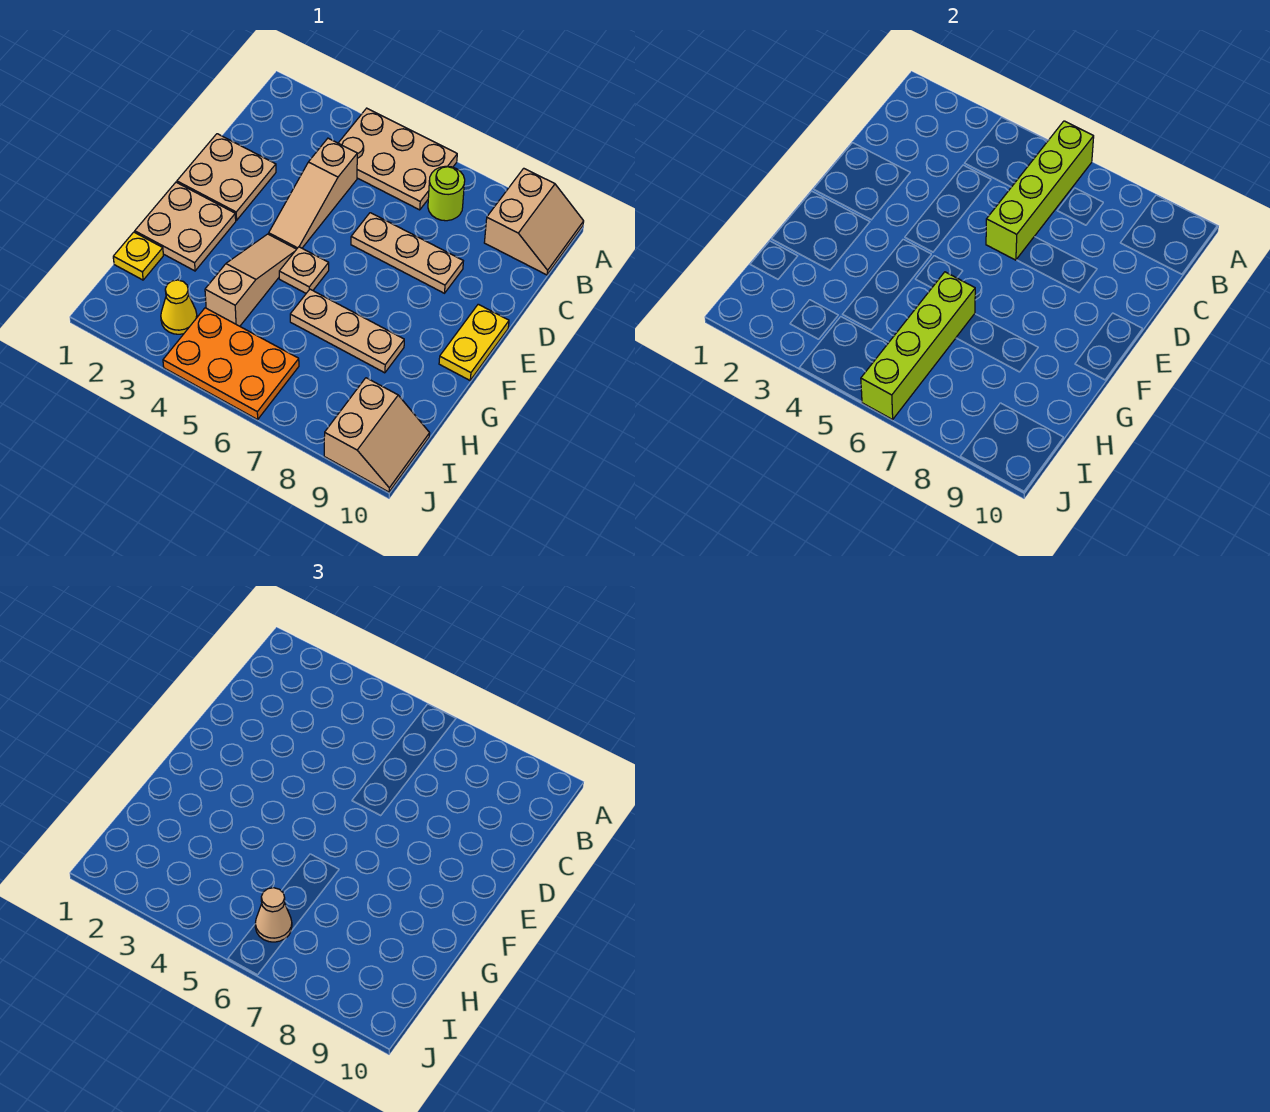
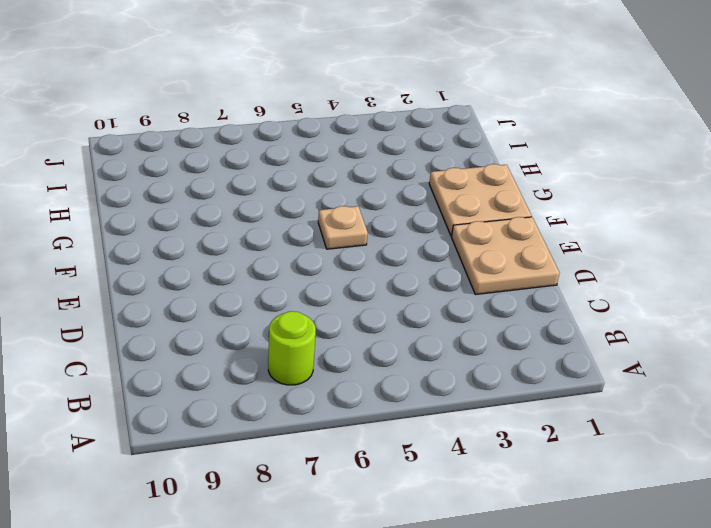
none -> tan plate A4:B6 level 1
none -> tan slope A9:B10 level 1 top 9
none -> tan slope C4:E4 level 1 top C

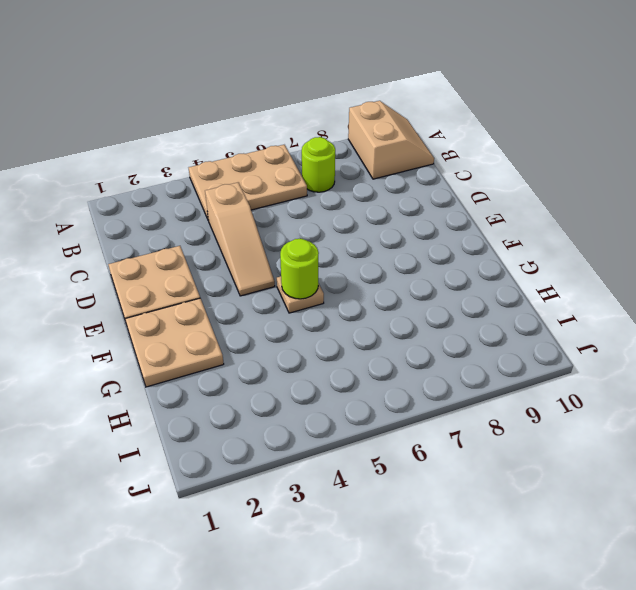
lime round brick F5 level 2 -> none
none -> tan plate D6:D8 level 1
none -> yellow plate E10:F10 level 1
none -> tan slope F4:H4 level 1 top H

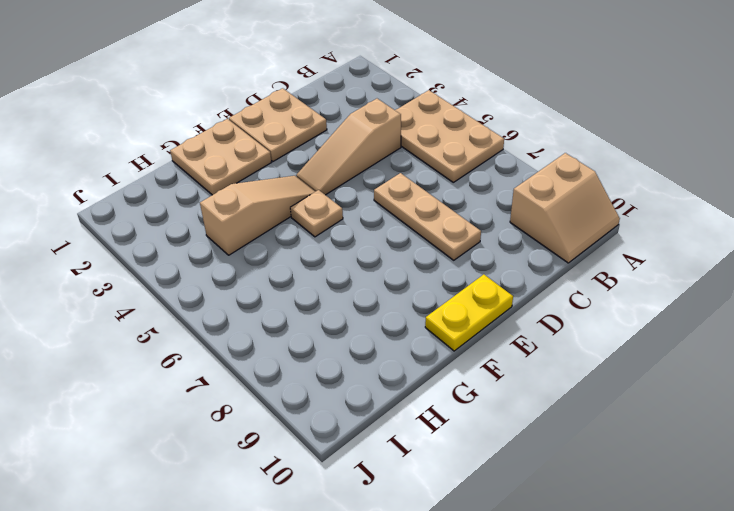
none -> lime round brick B7 level 1
none -> tan plate G6:G8 level 1
none -> yellow plate H1 level 1

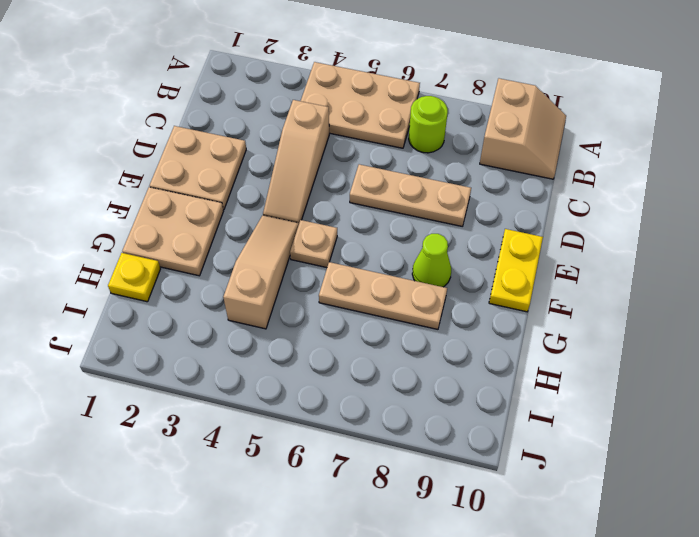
lime cone F8 level 1 -> none
none -> yellow cone I3 level 1
none -> orange plate I4:J6 level 1
none -> tan slope I9:J10 level 1 top 9

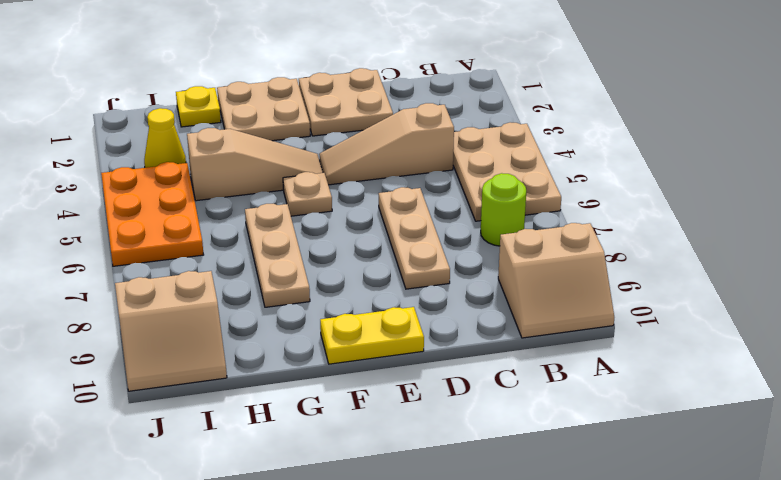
none -> lime brick A6:D6 level 2
none -> lime brick G6:J6 level 2
none -> tan cone I6 level 3

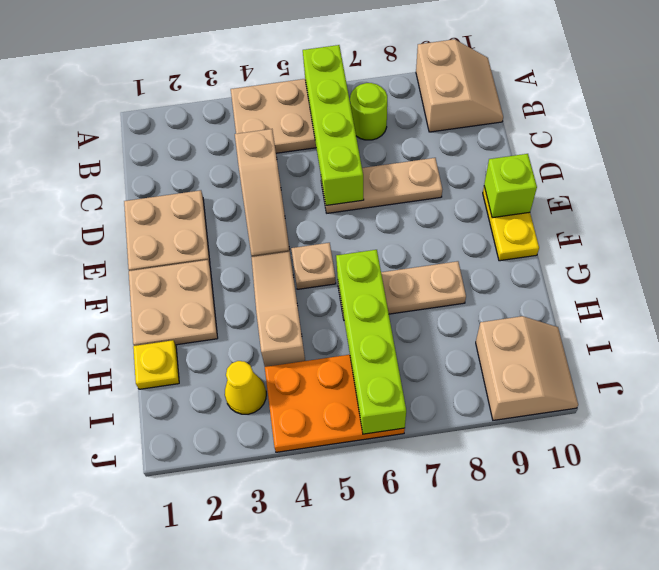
lime brick E10 level 2 -> none
none -> tan cone I6 level 3

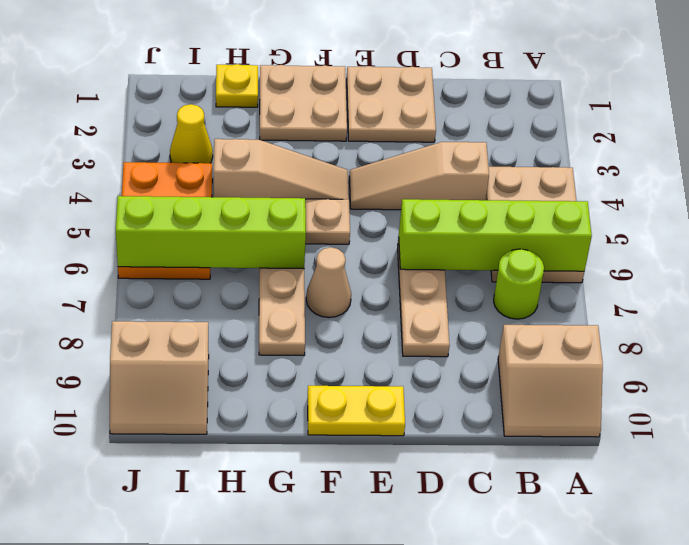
tan cone F7 level 1 -> tan cone I6 level 3

